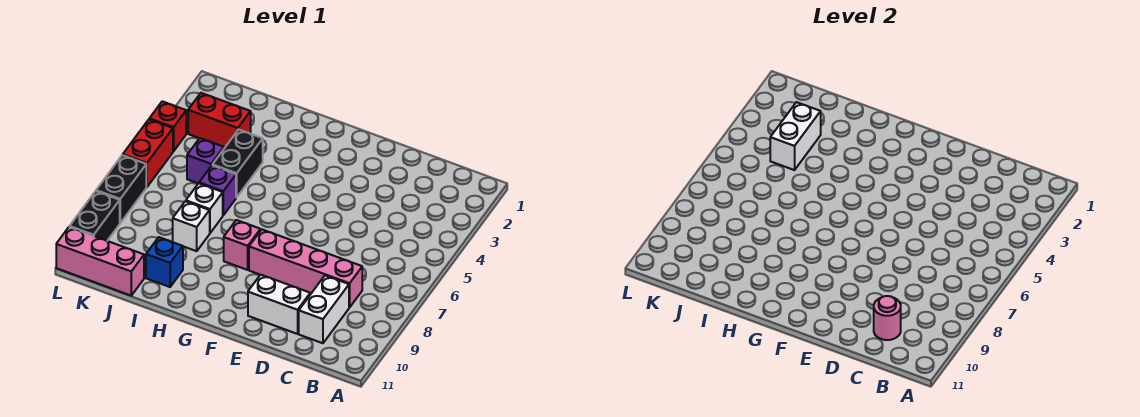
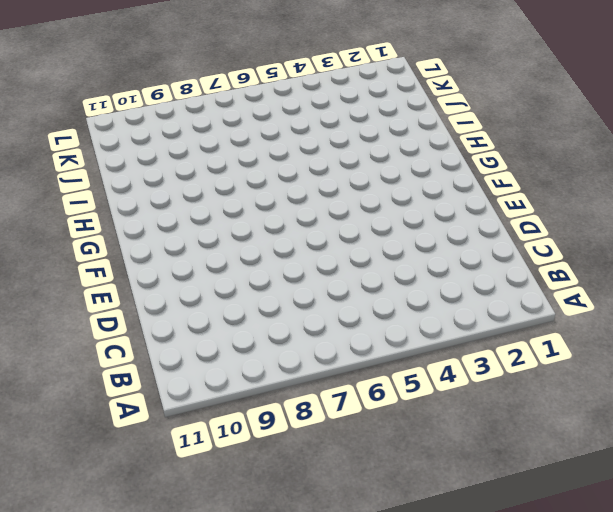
none -> pink brick C8:F8 level 1
none -> white brick C9:C10 level 1
none -> white brick D10:E10 level 1

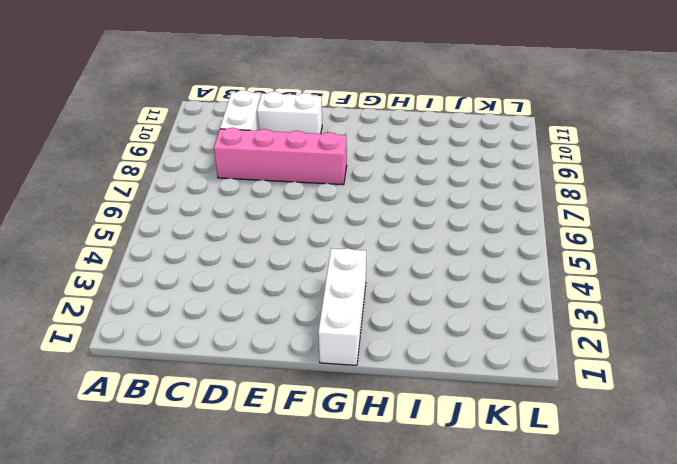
white brick G1:G3 level 1 -> none
none -> pink brick G8 level 1
none -> black brick I4:I5 level 1
none -> purple brick I6 level 1

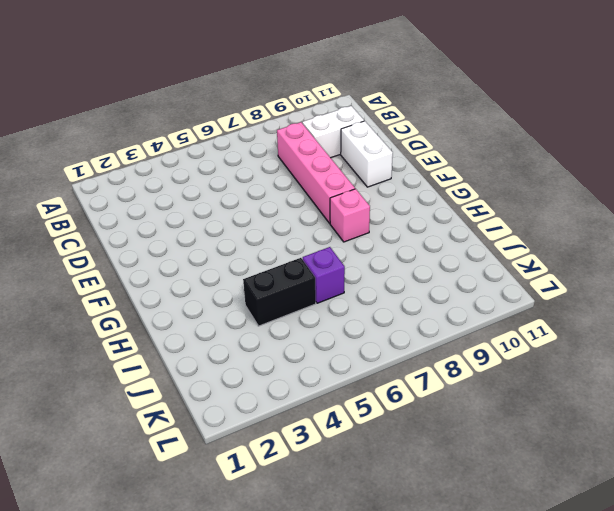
none -> white brick I7 level 1
none -> white brick I8 level 1
none -> blue brick I10 level 1

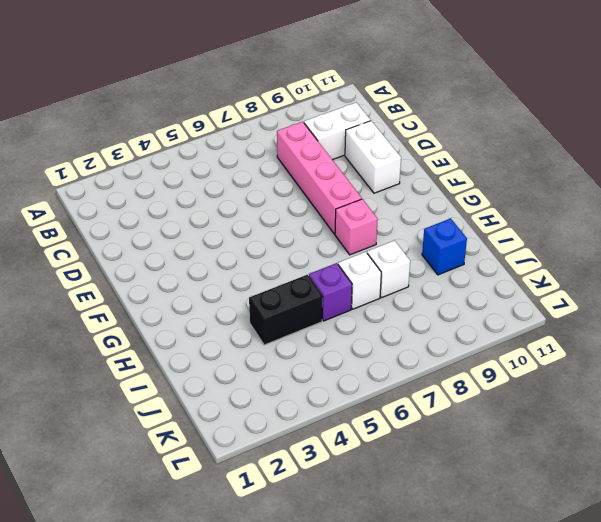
none -> red brick J3:K3 level 1
none -> purple brick J5 level 1
none -> pink brick J11:L11 level 1

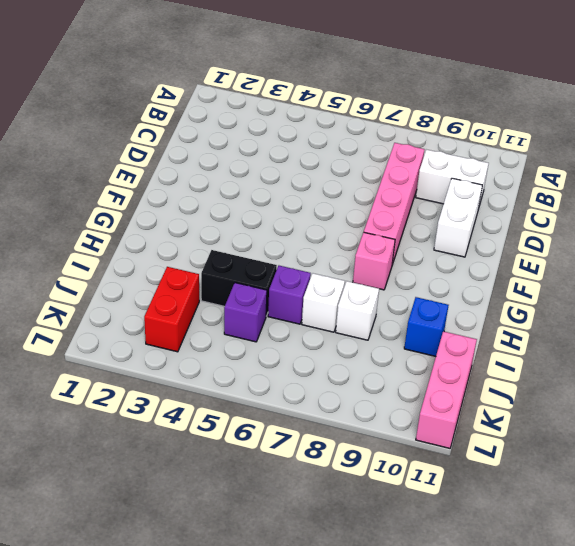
none -> red brick L4 level 1
none -> red brick L5:L6 level 1
none -> black brick L7:L8 level 1

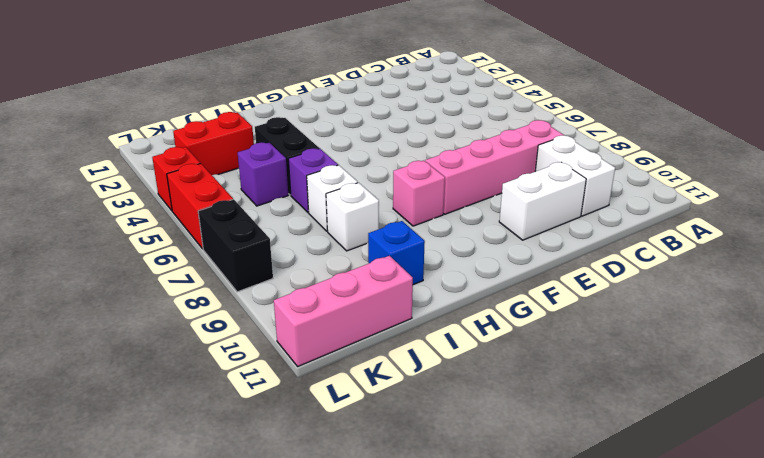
none -> black brick L9:L10 level 1
none -> pink round brick C10 level 2
none -> white brick J3:J4 level 2

